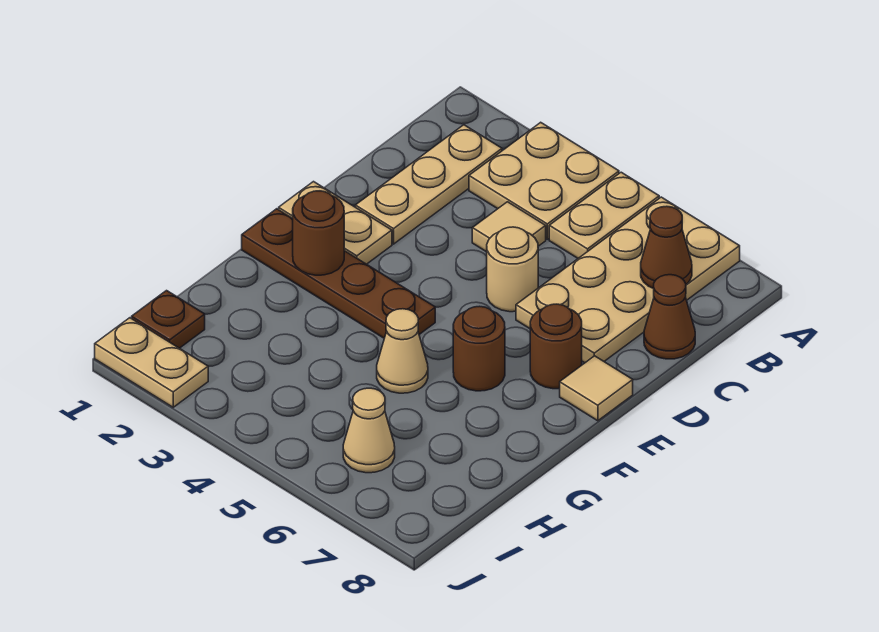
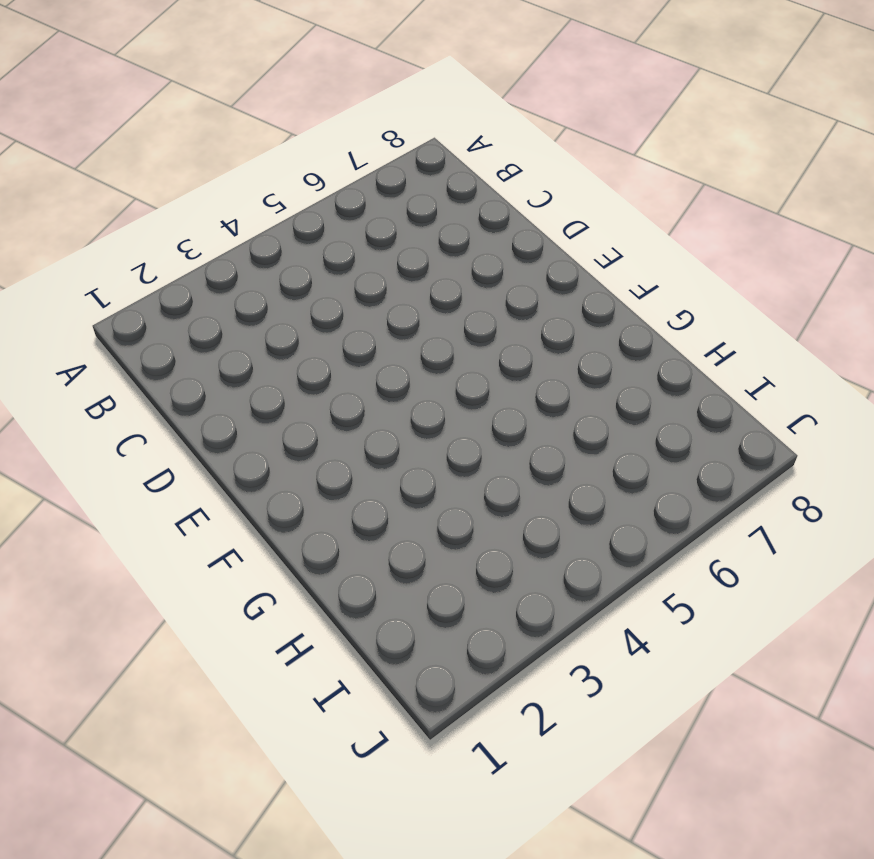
none -> tan plate A3:B4 level 1
none -> tan plate A5:B5 level 1
none -> tan plate A6:D7 level 1

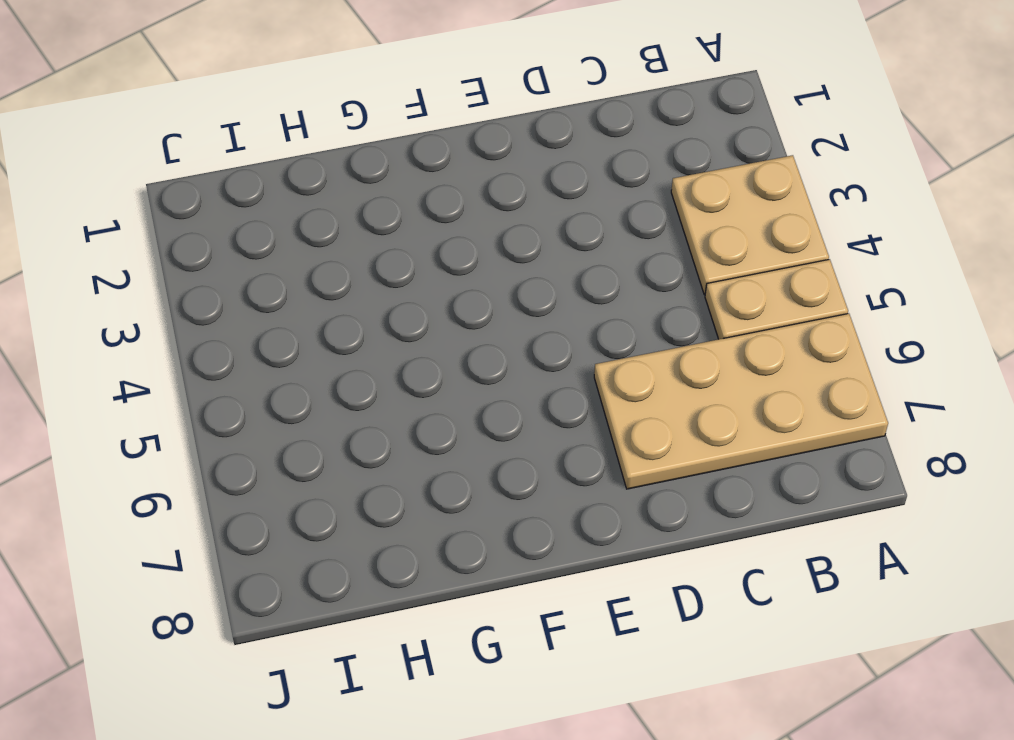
none -> tan plate B2:D2 level 1
none -> tan tile C4 level 1
none -> brown cone C8 level 1

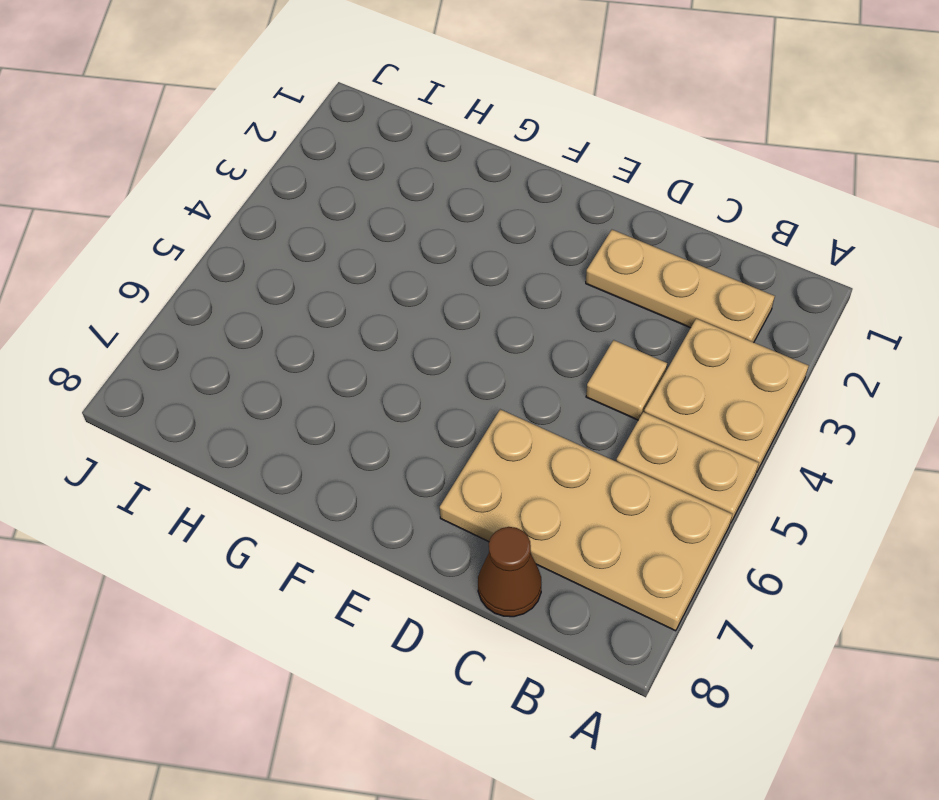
none -> tan round brick D5 level 1
none -> tan plate E1:E2 level 1
none -> brown round brick E7 level 1

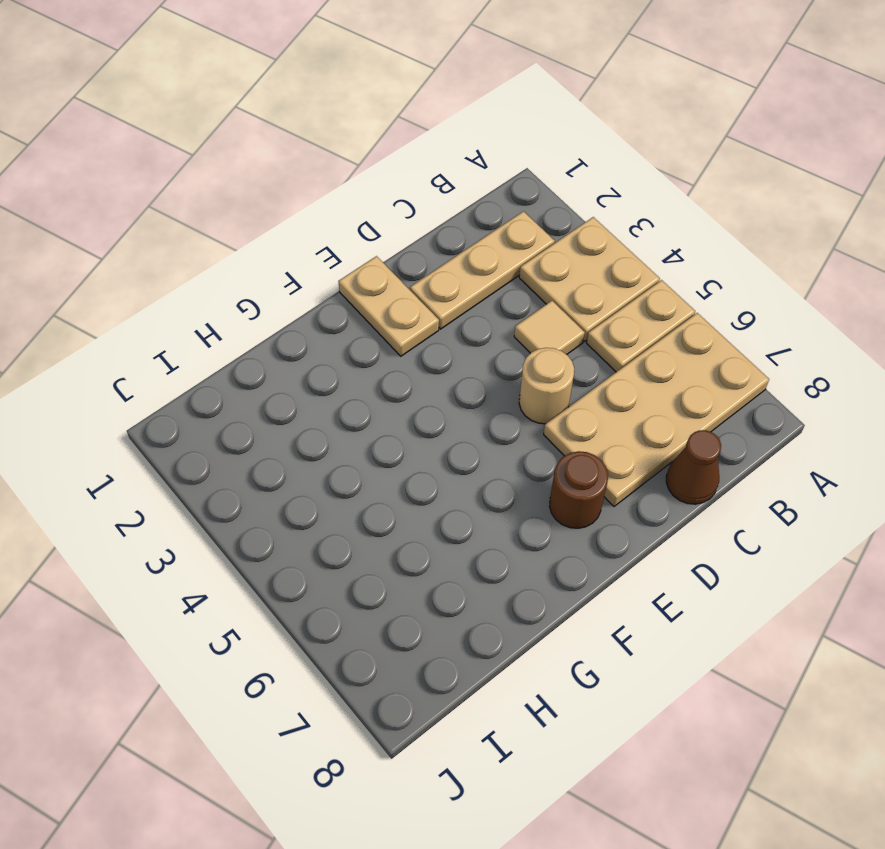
none -> tan tile E8 level 1
none -> brown plate F1:F4 level 1
none -> brown round brick F6 level 1

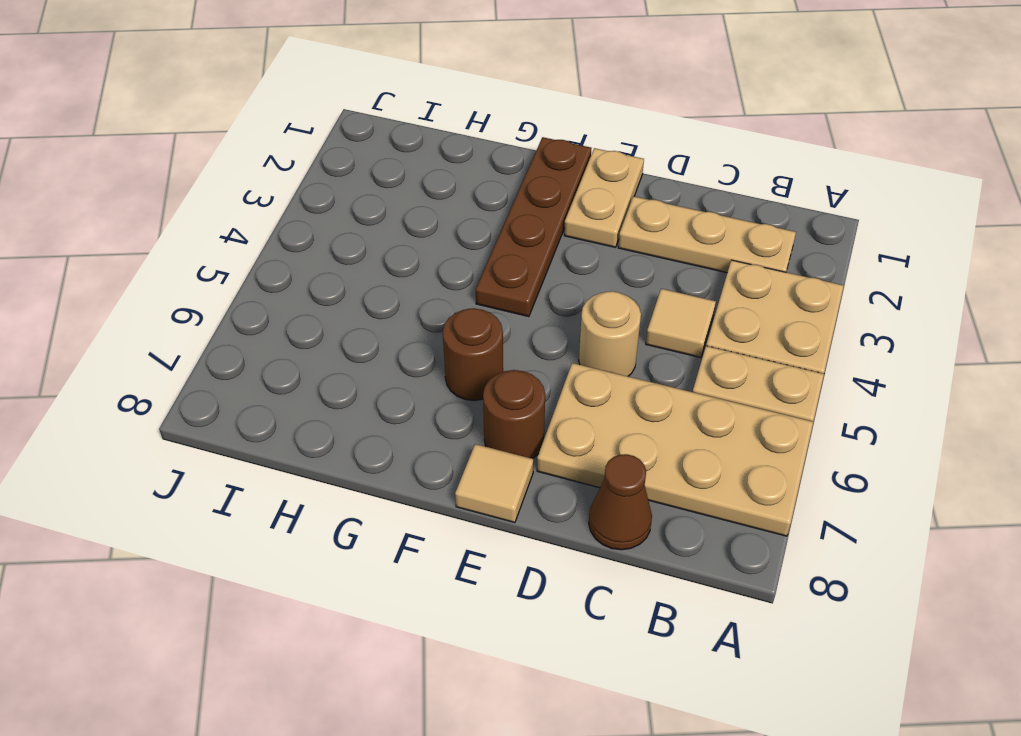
none -> tan cone G5 level 1
none -> brown plate I1 level 1
none -> tan cone I6 level 1

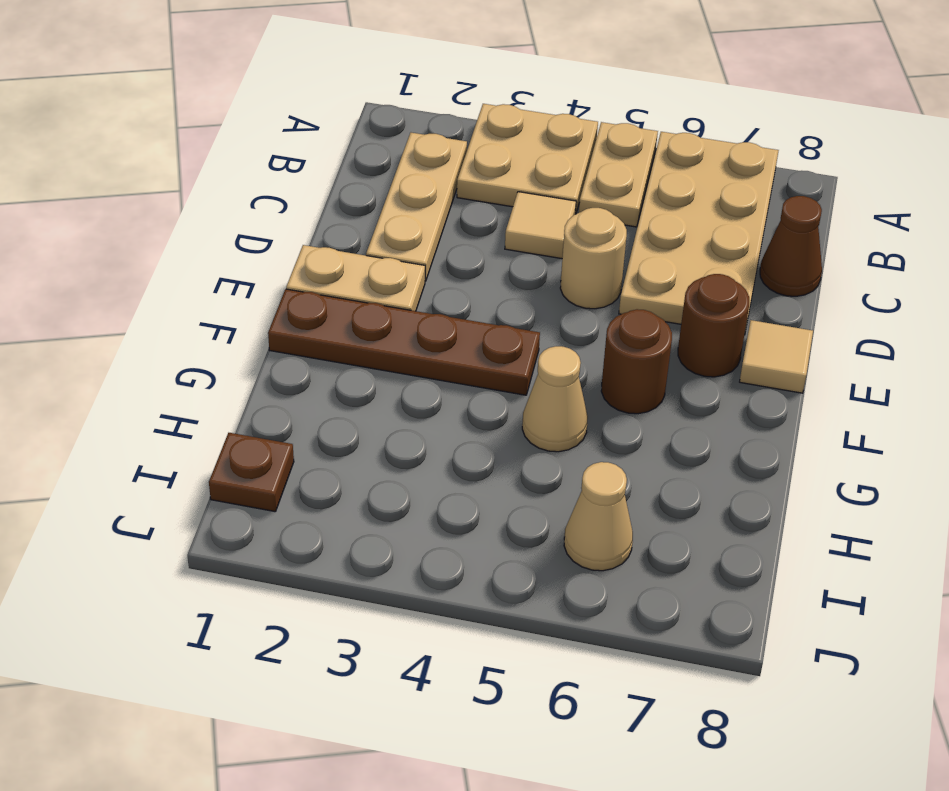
none -> tan plate J1:J2 level 1
none -> brown cone B7 level 2
none -> brown round brick F2 level 2

